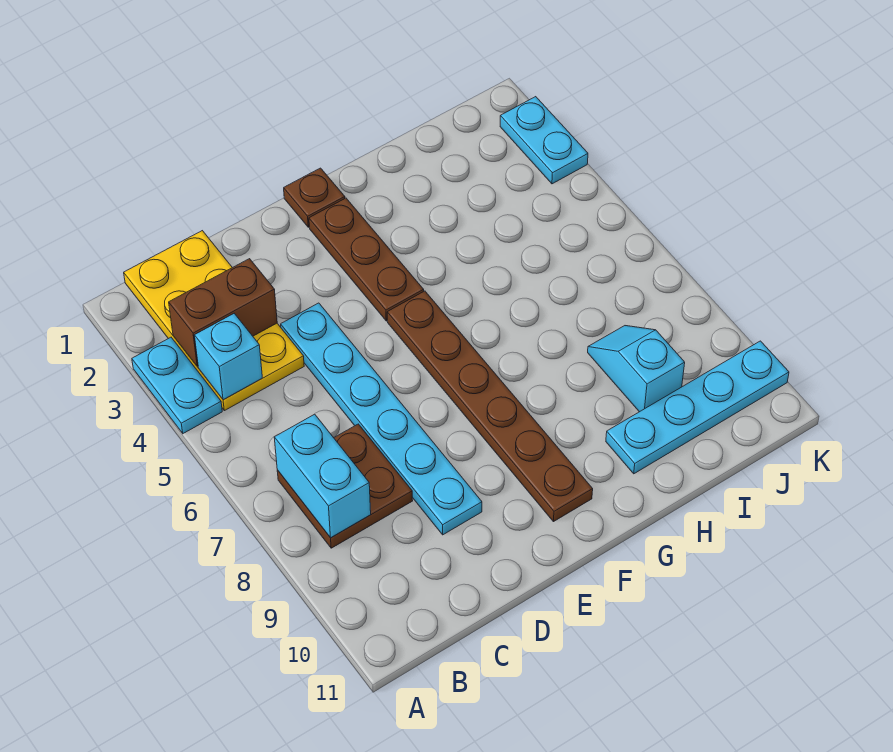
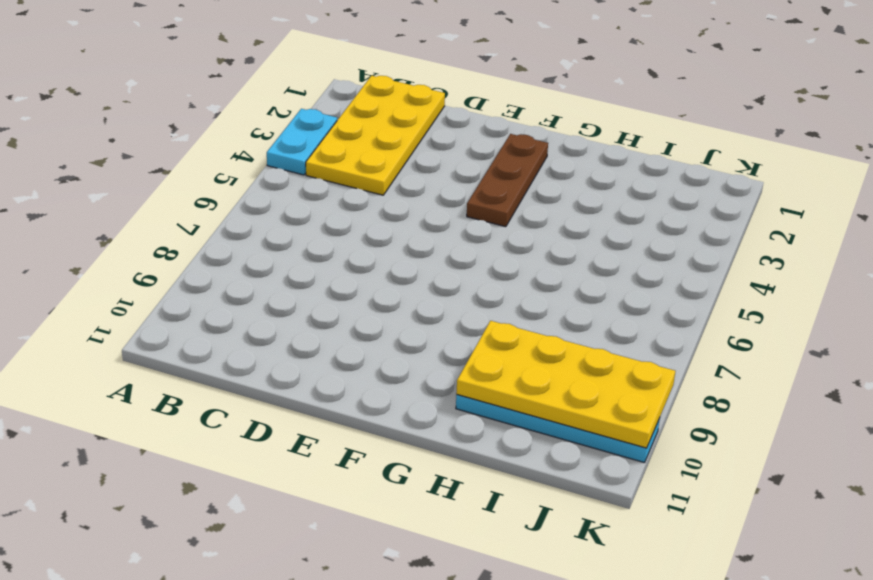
yellow plate H9:K10 level 2 -> none
none -> brown plate B7:C8 level 1
none -> cyan plate D4:D9 level 1
none -> brown plate F1 level 1

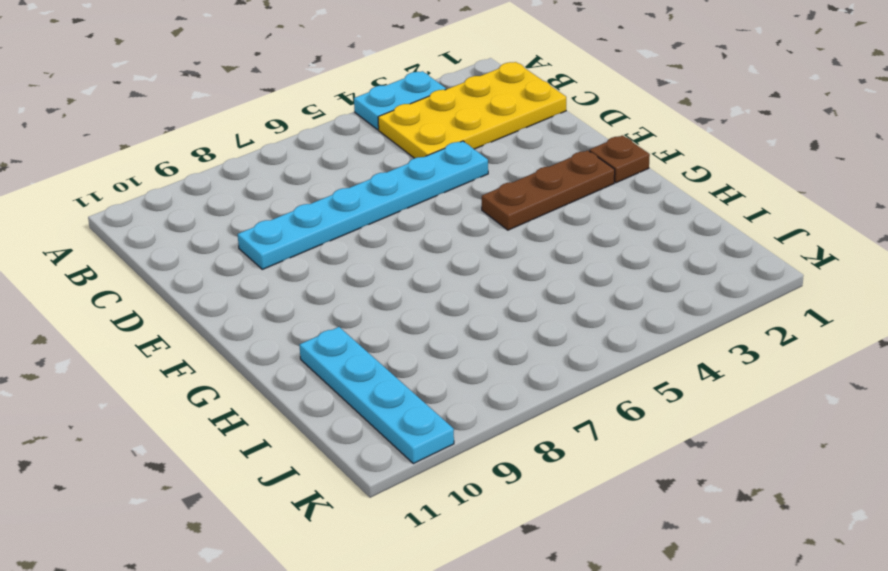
none -> brown plate B7:C8 level 1
none -> brown plate F5:F10 level 1
none -> cyan slope I8:I9 level 1 top 9

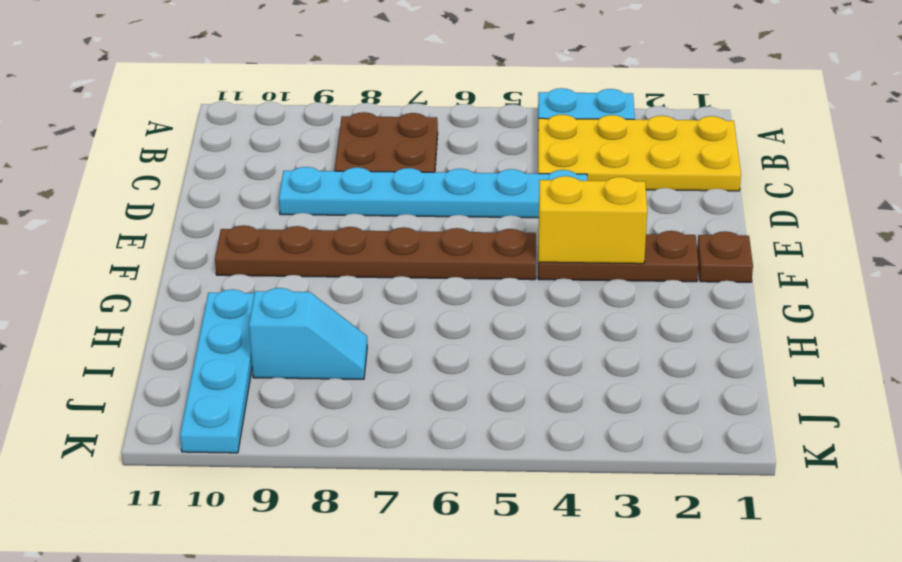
yellow brick F3:F4 level 2 -> none
none -> cyan plate K2:K3 level 1
none -> brown brick B3:C3 level 2
none -> cyan brick B4 level 2

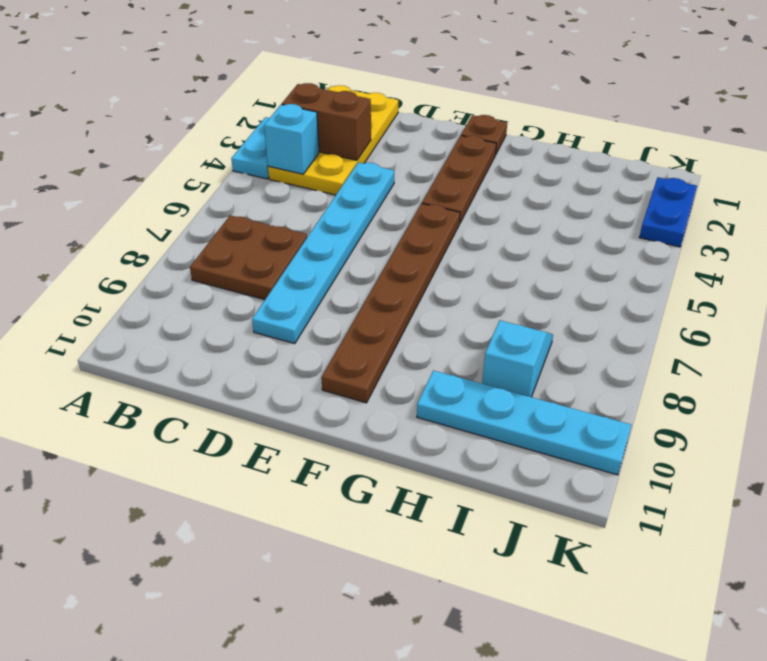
blue plate K2:K3 level 1 -> cyan plate K2:K3 level 1
none -> cyan brick B7:B8 level 2

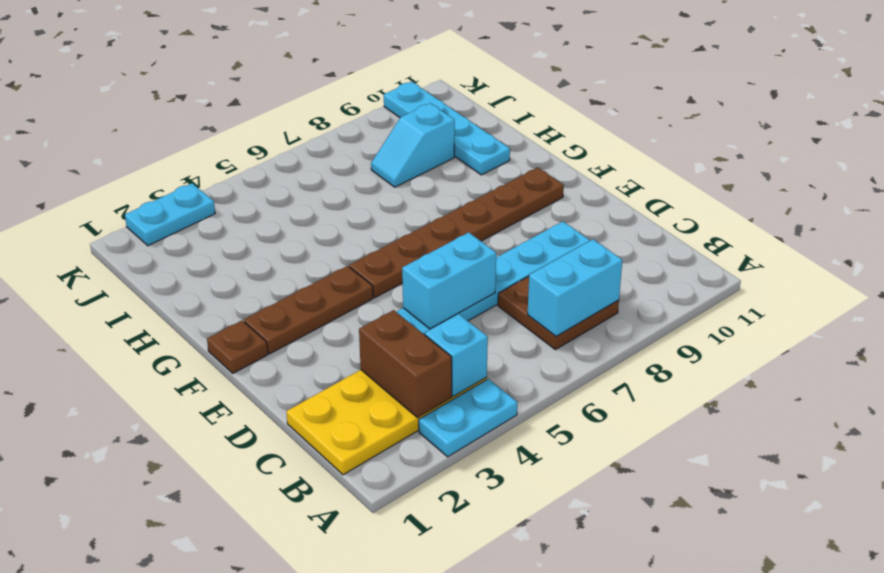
cyan brick D5:D6 level 2 -> none

